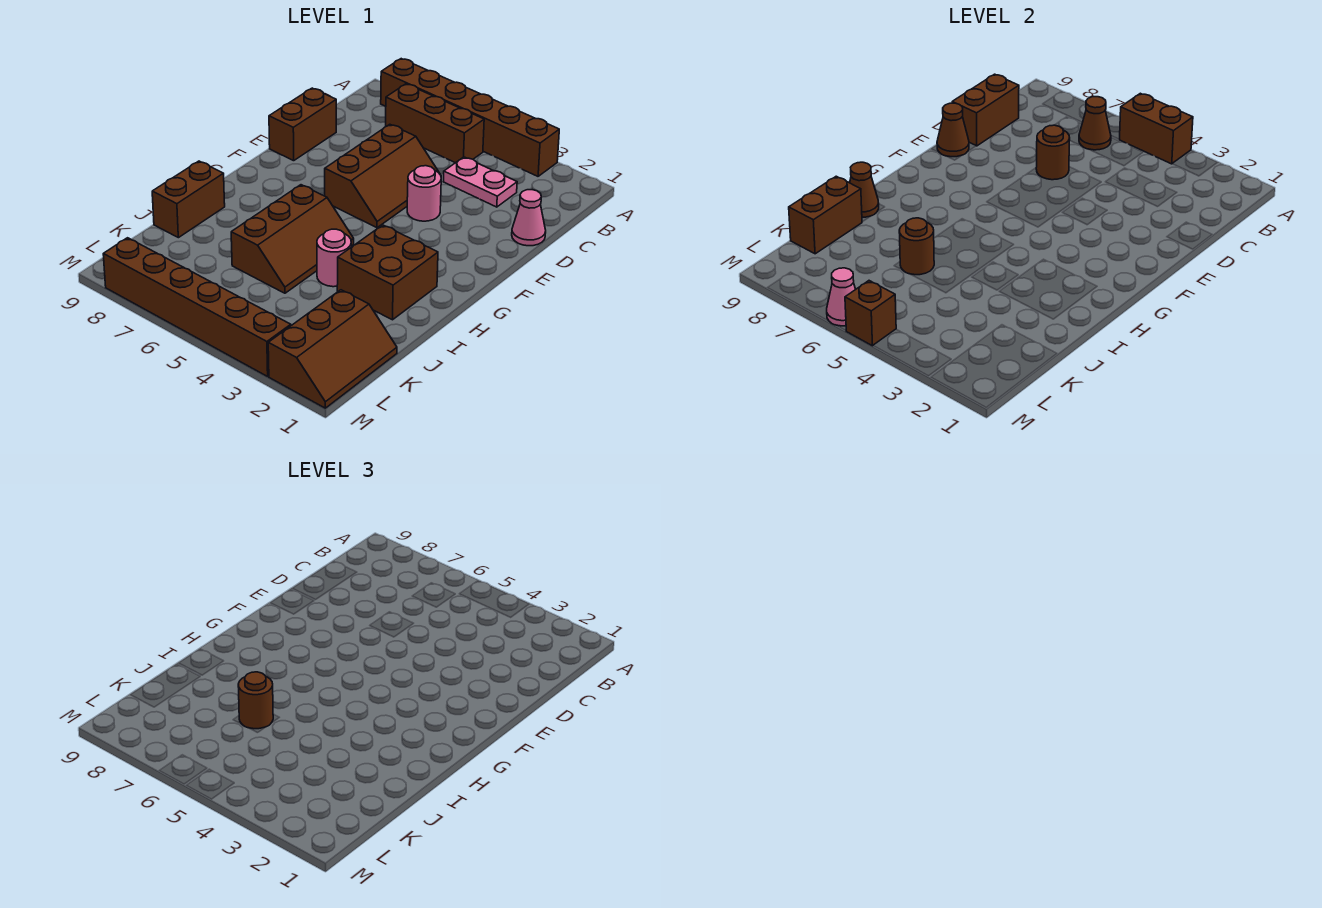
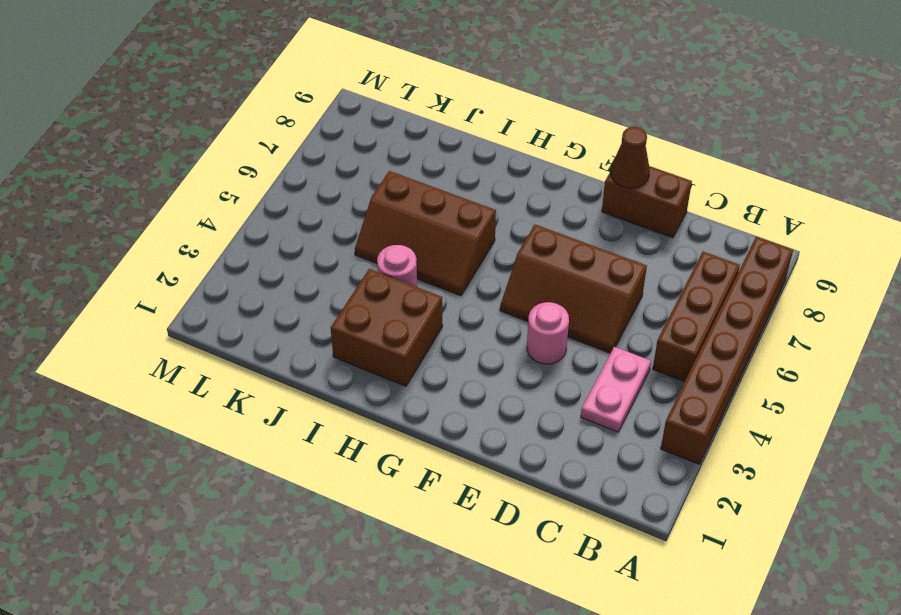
none -> pink cone D1 level 1
none -> brown brick I9:J9 level 1
none -> brown slope K1:M2 level 1 top 2

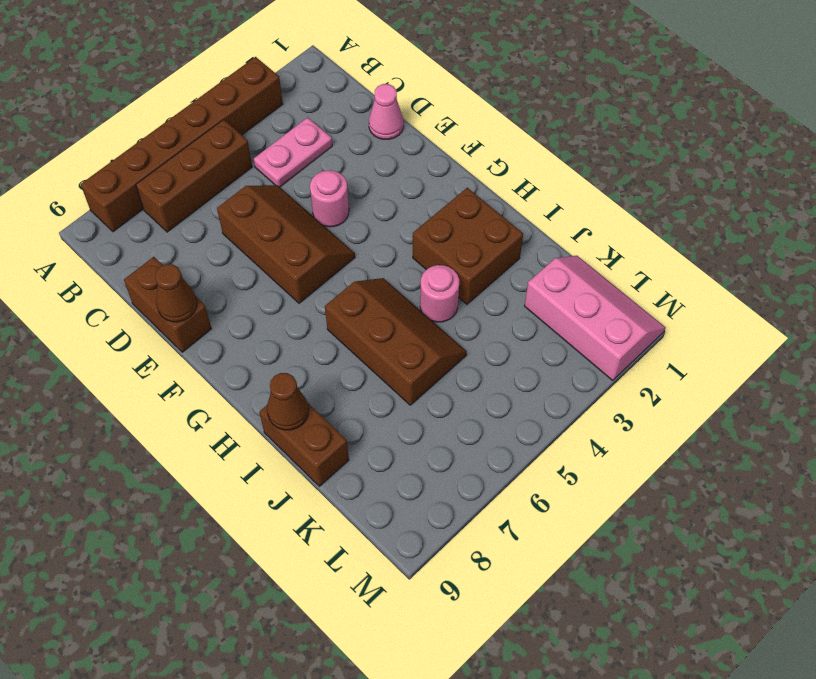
pink slope K1:M2 level 1 top 2 -> brown slope K1:M2 level 1 top 2
none -> brown brick M3:M8 level 1
none -> brown brick A4:A5 level 2
none -> brown cone B6 level 2

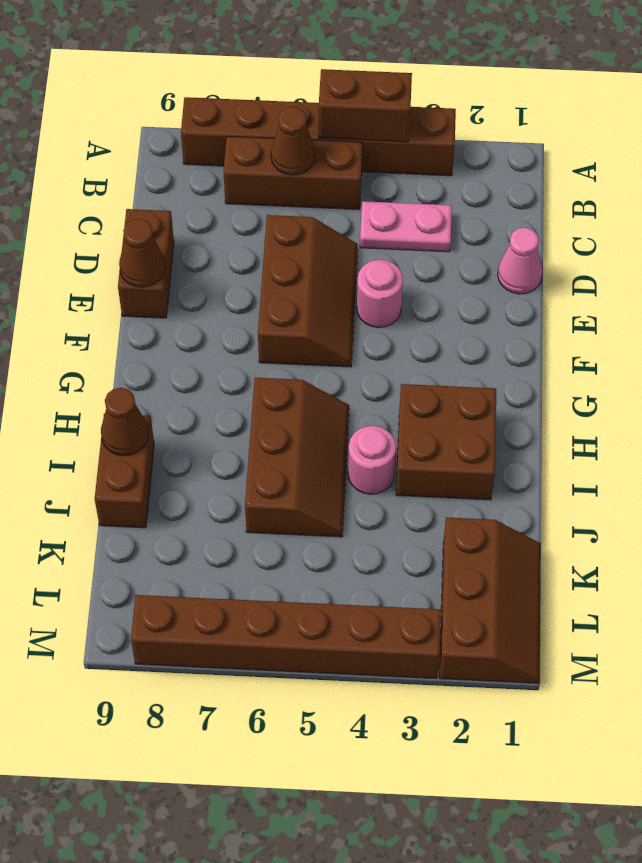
none -> brown brick C9:D9 level 2
none -> brown round brick D6 level 2
none -> brown round brick J6 level 2

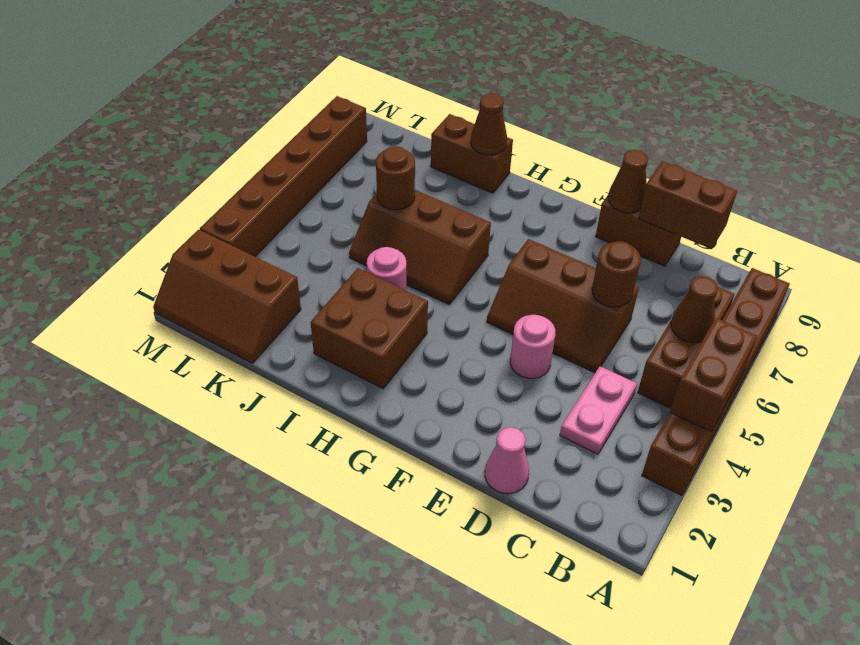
none -> brown brick J9:K9 level 2
none -> brown brick M5 level 2
none -> pink cone M6 level 2

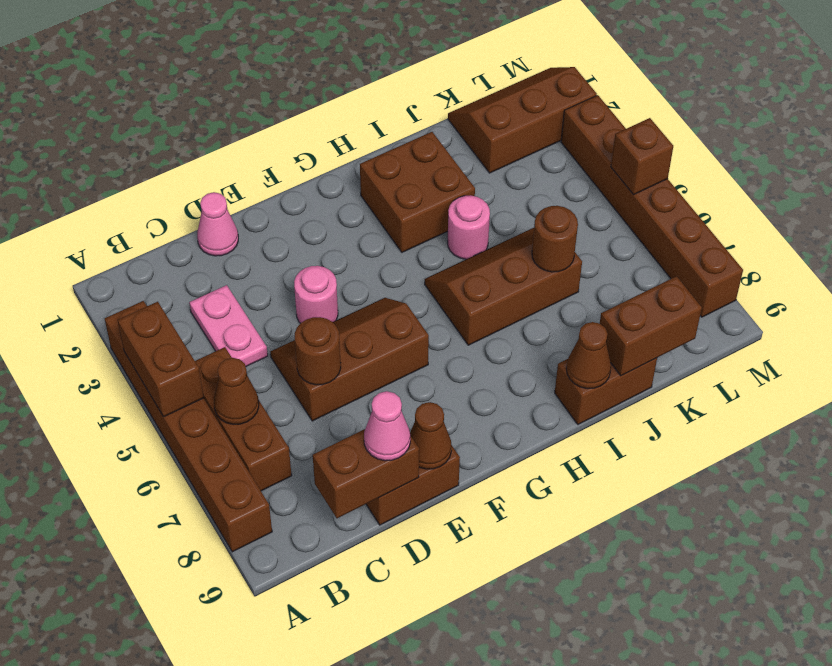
pink cone D9 level 3 -> pink cone M6 level 2
none -> brown round brick J6 level 3

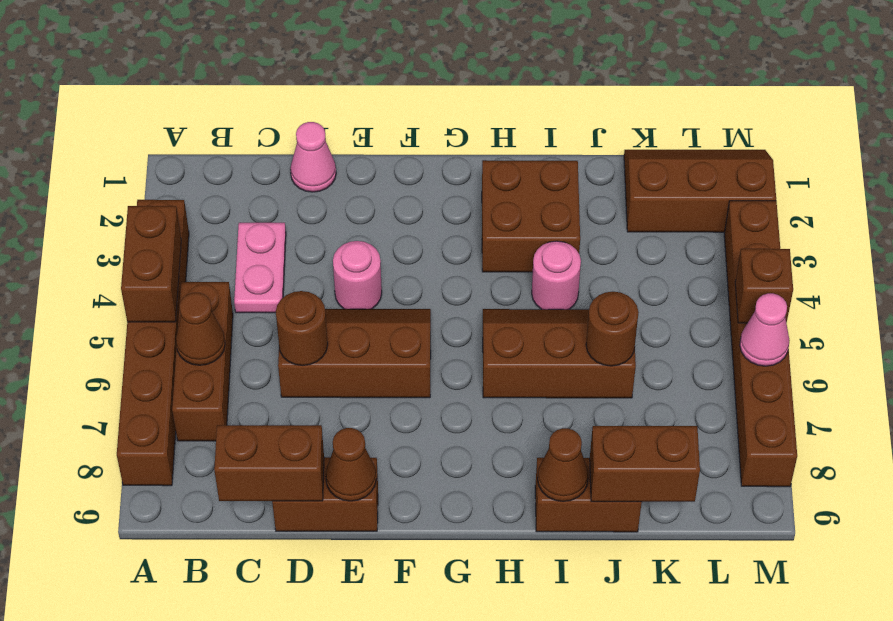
none -> brown round brick J6 level 3

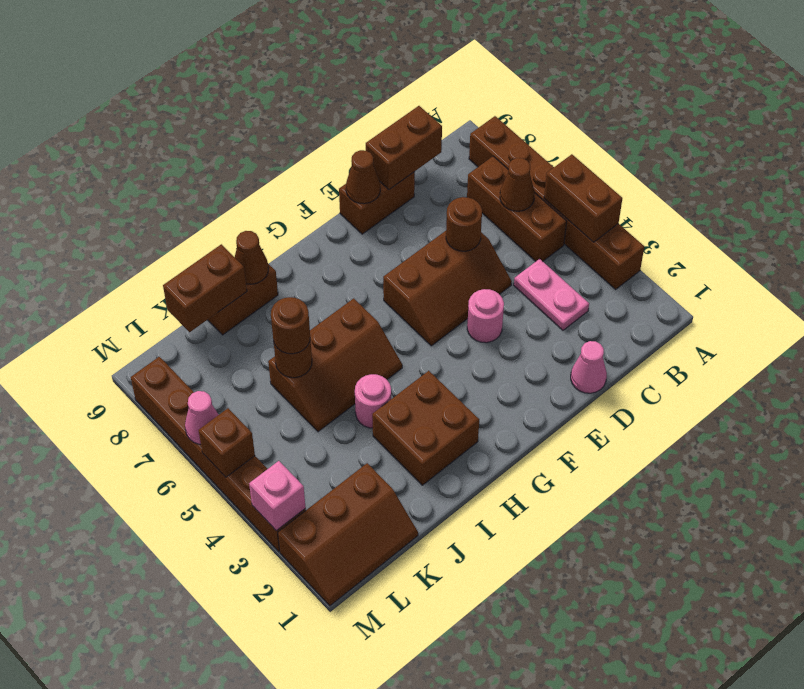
pink brick M3 level 2 -> none

